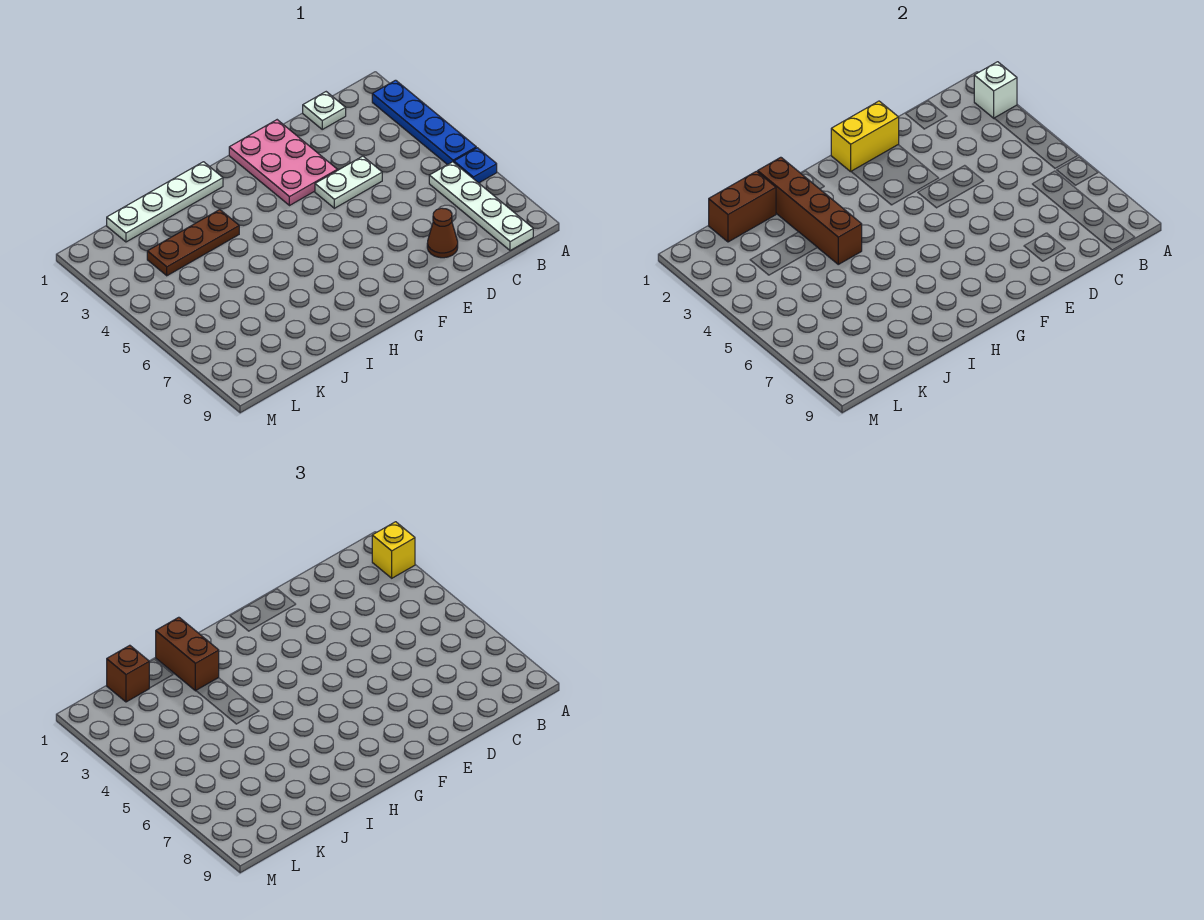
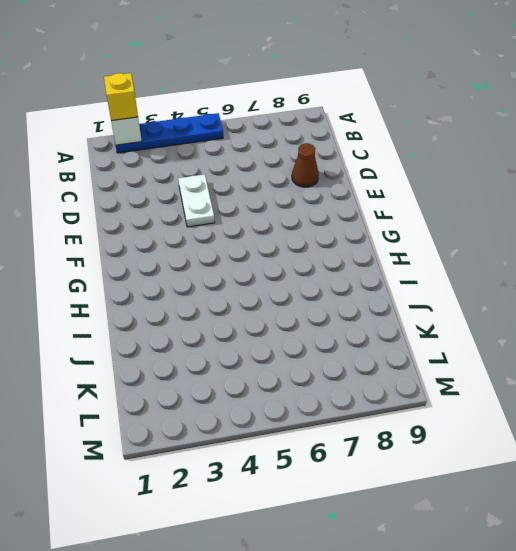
none -> blue plate A6 level 1
none -> white plate B6:B9 level 1
none -> white plate C1 level 1

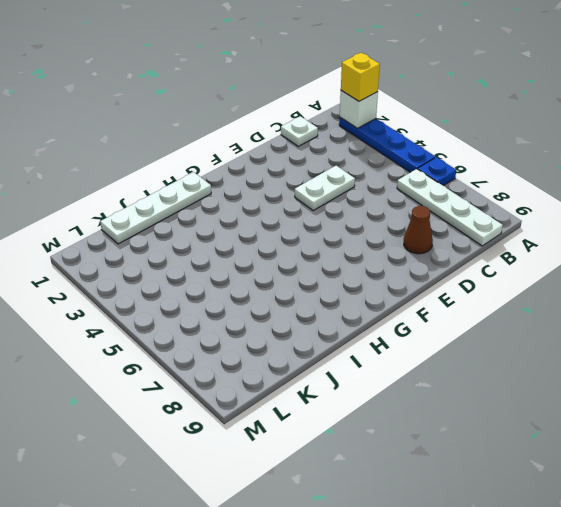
none -> pink plate E1:F3 level 1
none -> brown plate I3:K3 level 1
none -> yellow brick E1:F1 level 2

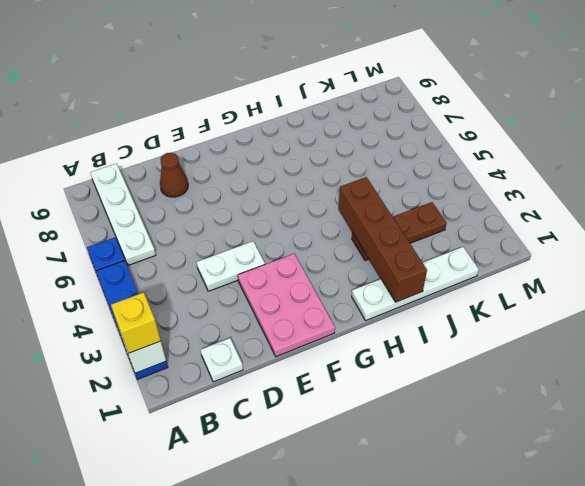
none -> yellow brick E1:F1 level 2
none -> brown brick J1:K1 level 2
none -> brown brick I1:I2 level 3

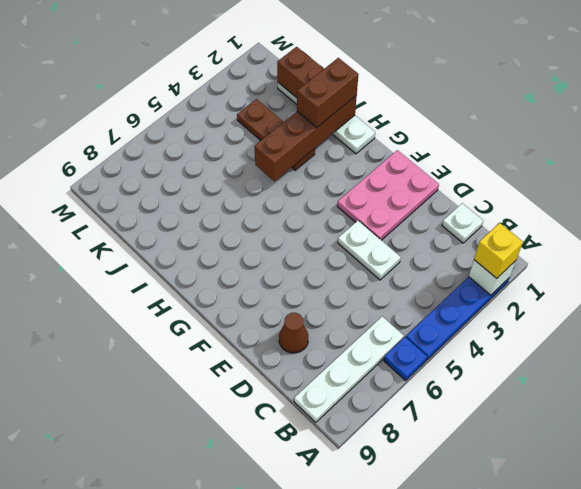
none -> yellow brick E1:F1 level 2
none -> brown brick K1 level 3

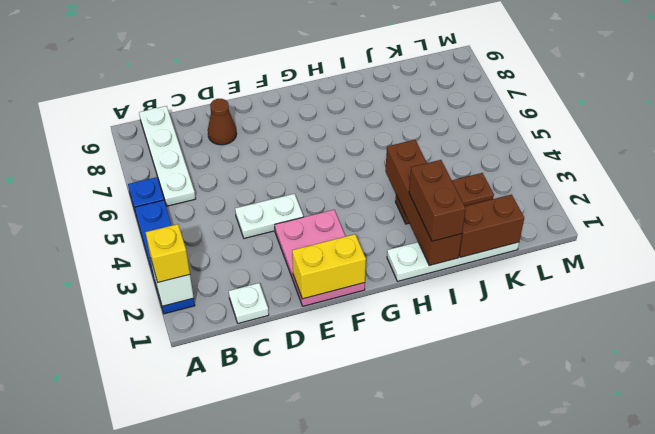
none -> brown brick K1 level 3

